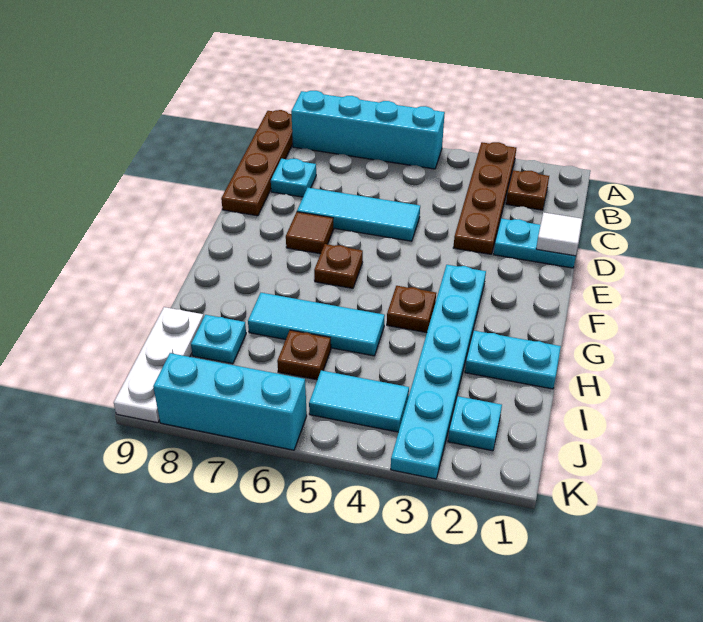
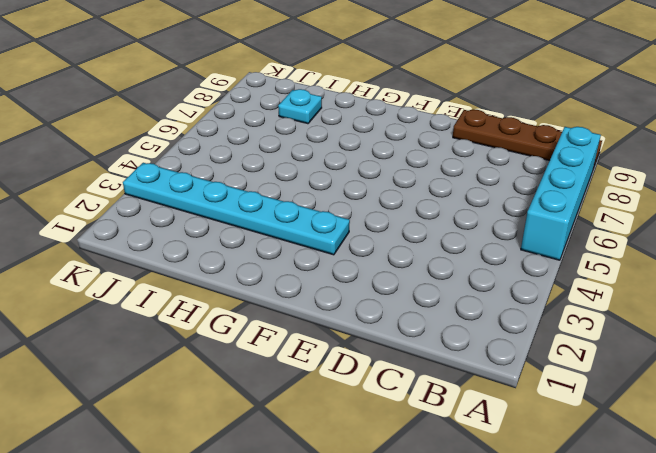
none -> brown plate A3:D3 level 1
none -> brown plate B2 level 1
none -> cyan plate C8 level 1

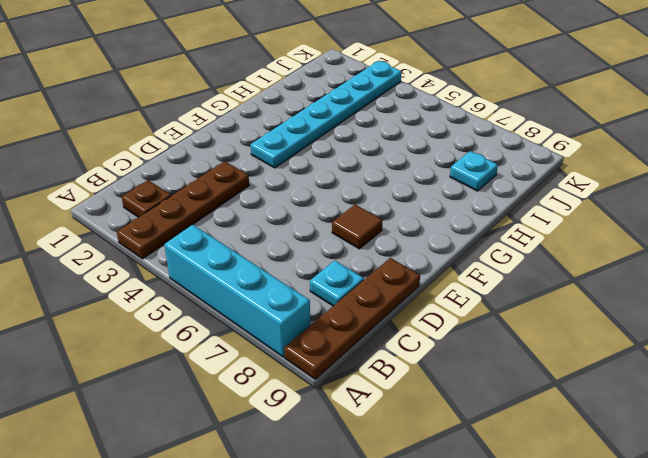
none -> cyan plate D1:D2 level 1
none -> cyan tile D5:D7 level 1
none -> brown plate F6 level 1

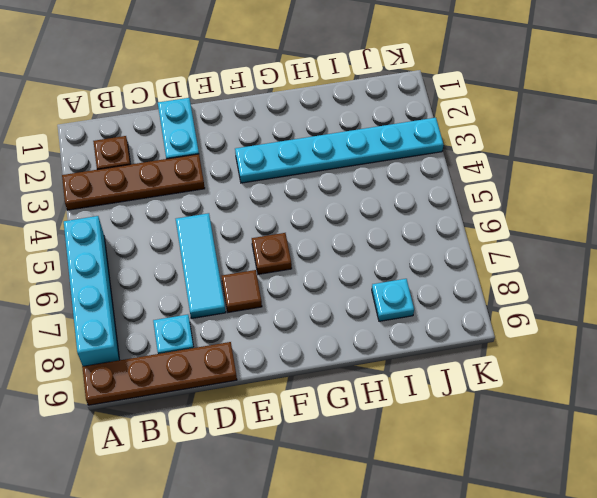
none -> brown plate G4 level 1
none -> cyan plate H1:H2 level 1
none -> cyan tile H5:H7 level 1

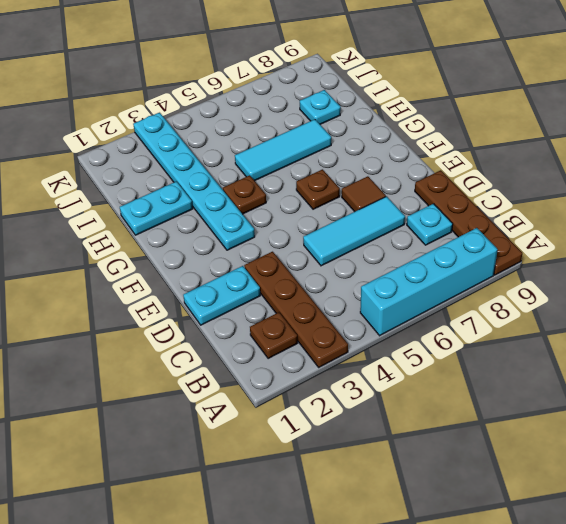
none -> brown plate I6 level 1
none -> white plate I9:K9 level 1
none -> cyan plate J2 level 1

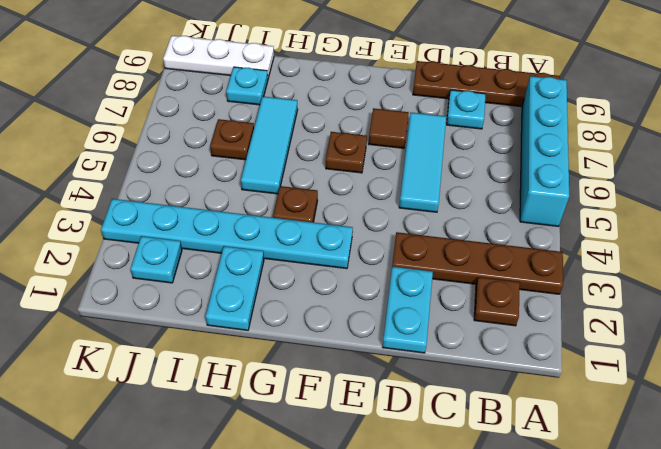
none -> cyan tile J4:J5 level 1
none -> cyan brick K6:K8 level 1
none -> white tile D1 level 2

